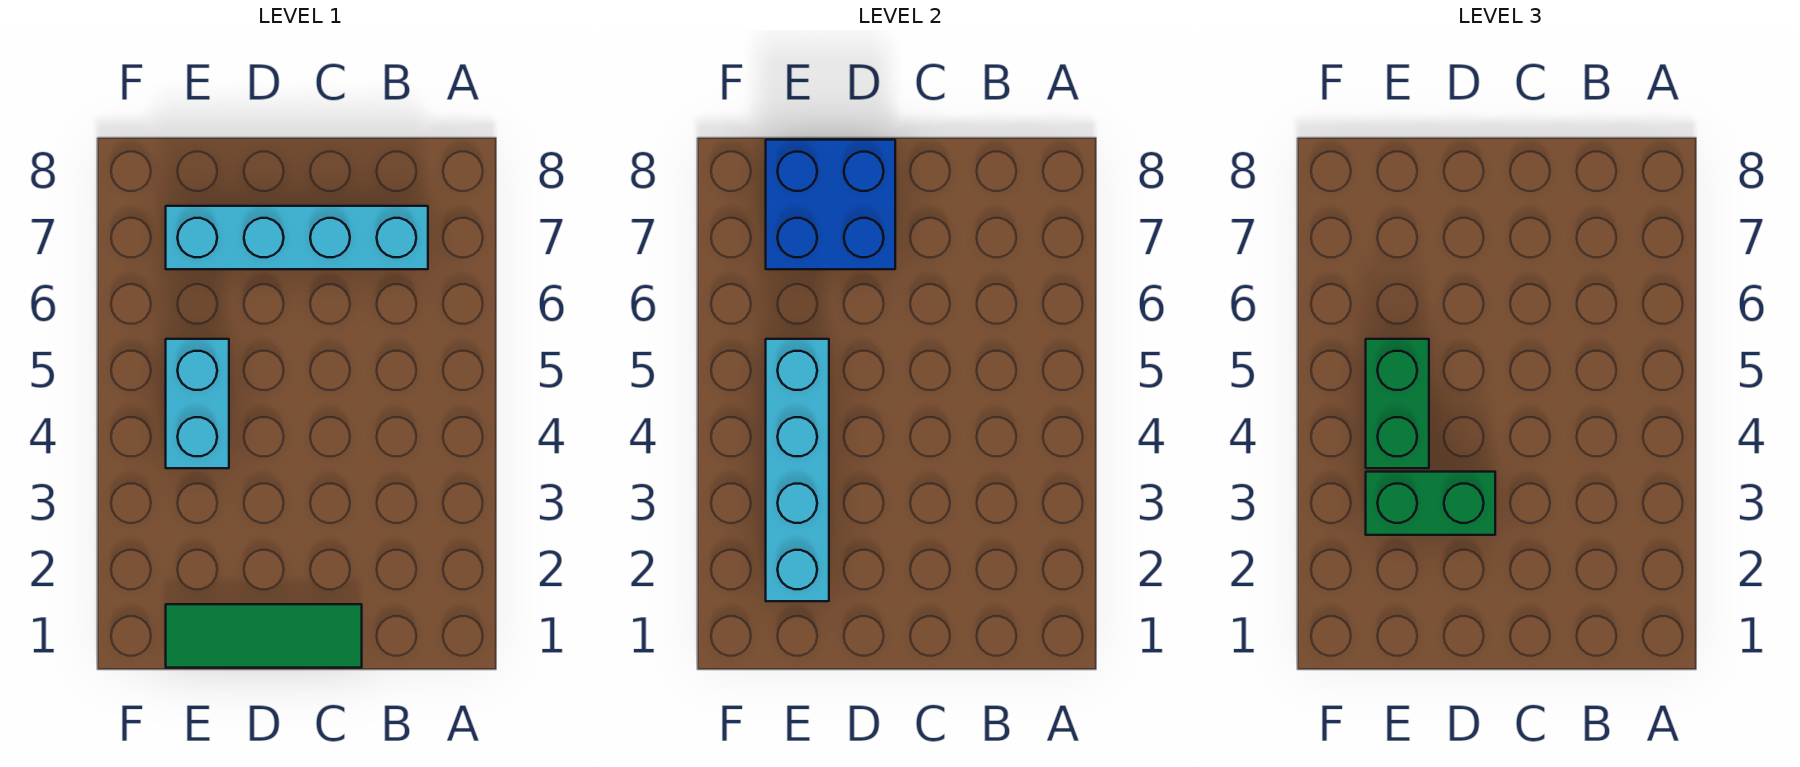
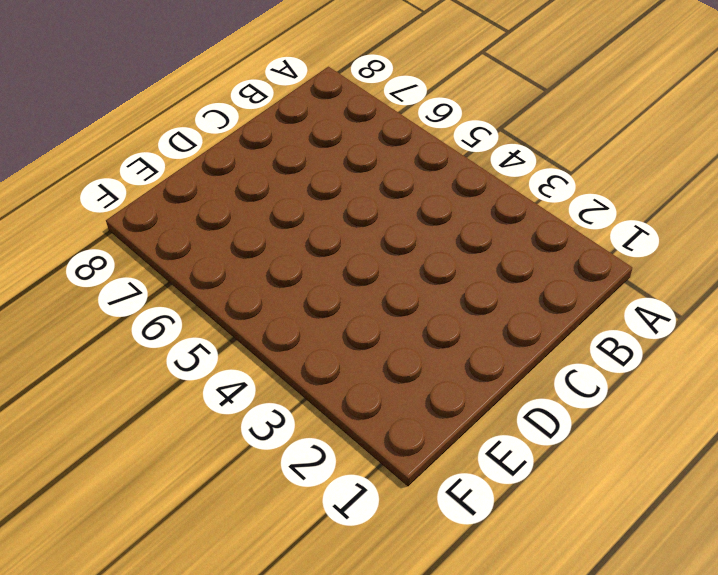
none -> cyan brick B7:E7 level 1
none -> green tile C1:E1 level 1

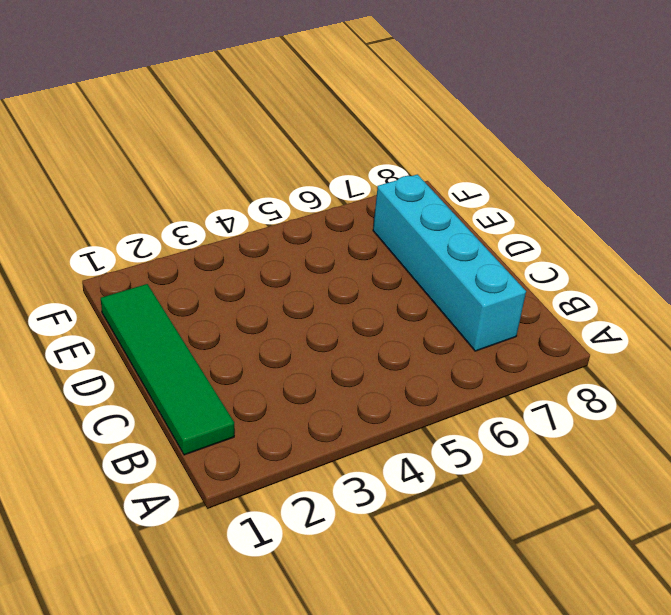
green tile B1:E1 level 1 -> green tile C1:E1 level 1
none -> cyan brick E4:E5 level 1
none -> blue brick D7:E8 level 2

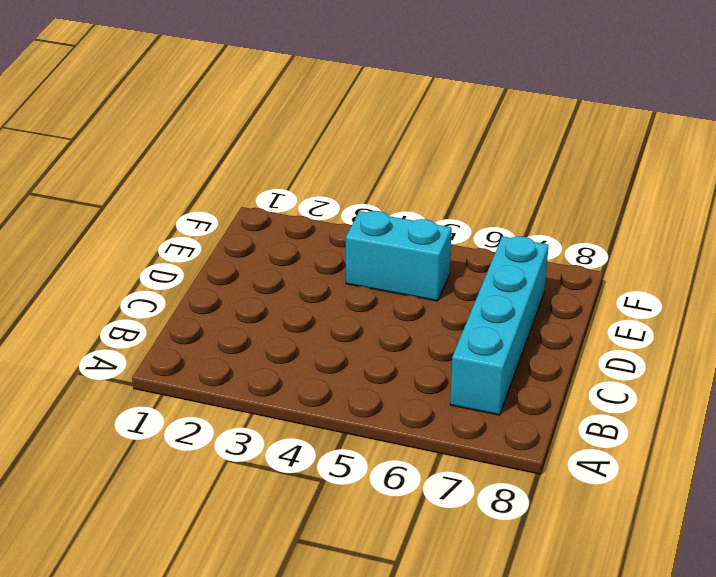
none -> green tile C1:E1 level 1
none -> blue brick D7:E8 level 2

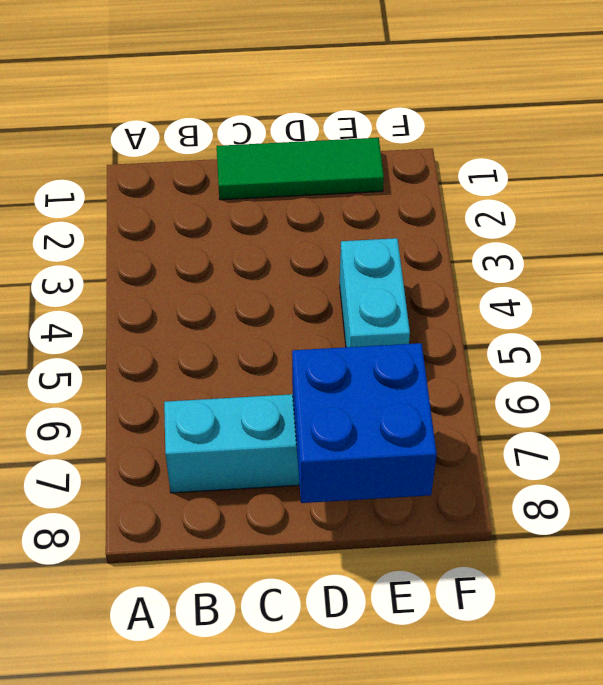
none -> cyan brick E2:E5 level 2
none -> green brick D3:E3 level 3

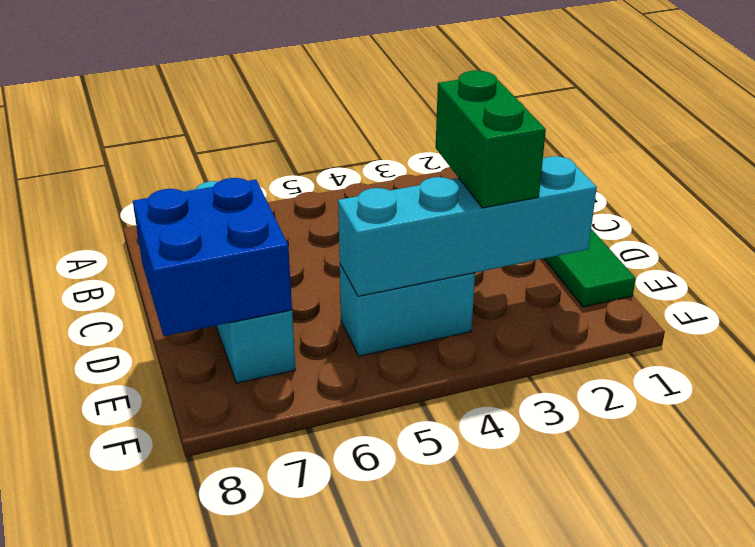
none -> green brick E4:E5 level 3

